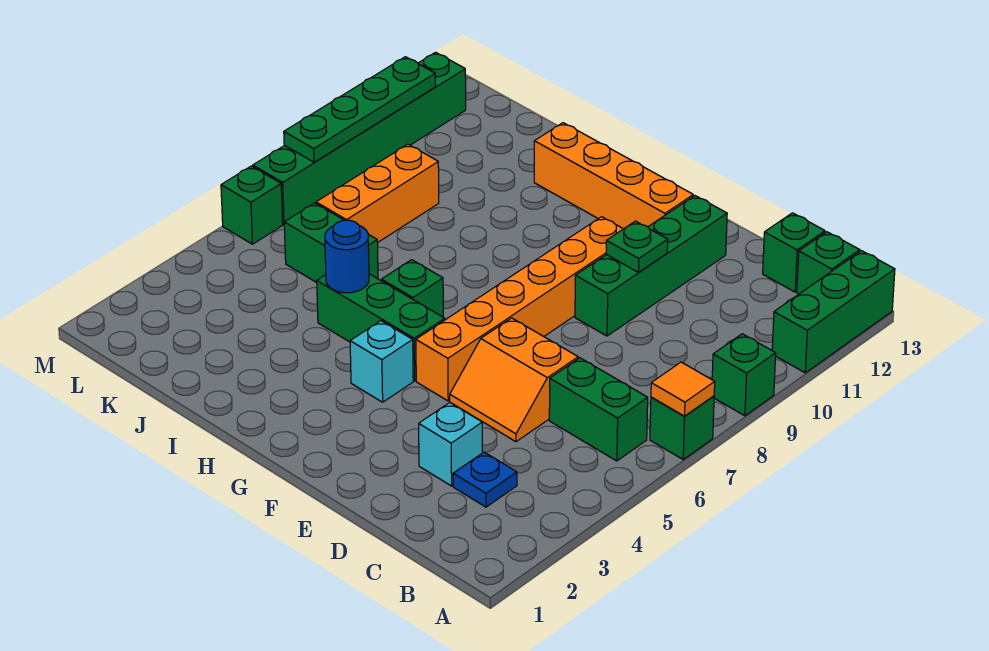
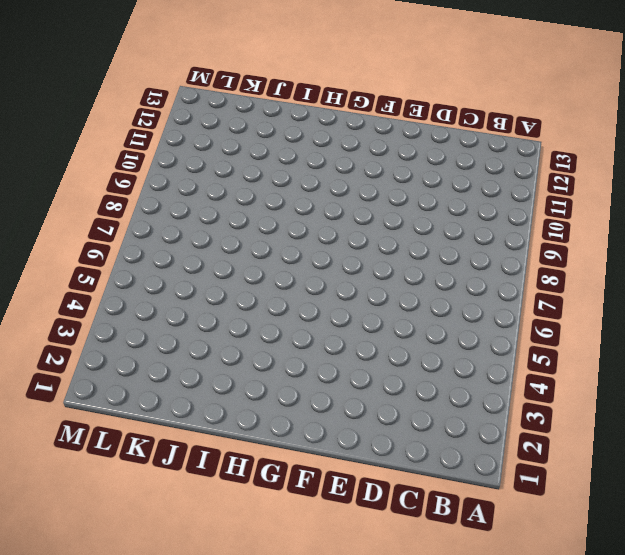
none -> green brick A7 level 1
none -> green brick A9 level 1
none -> green brick A11:A13 level 1

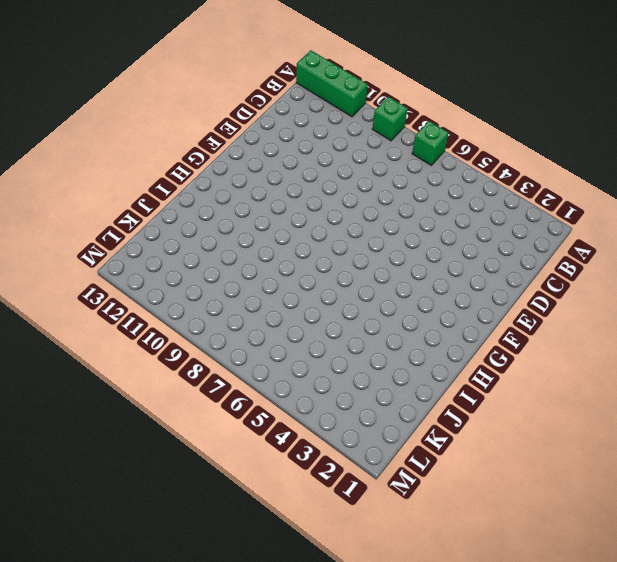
none -> green brick B6:C6 level 1
none -> green brick B13 level 1
none -> blue plate C3 level 1

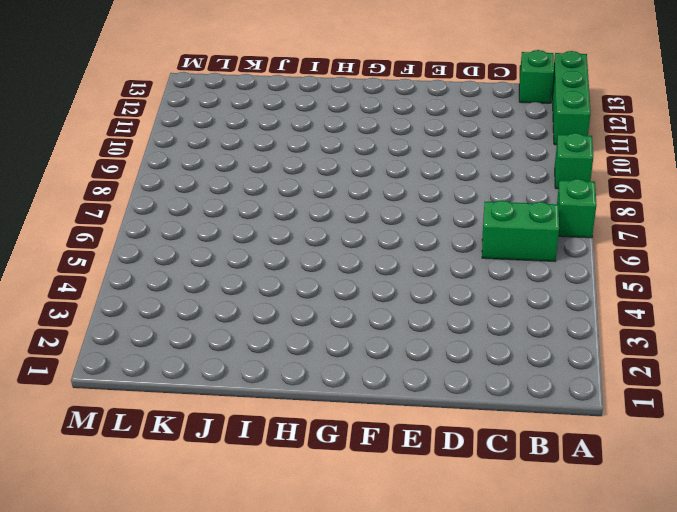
none -> blue plate C3 level 1
none -> green brick C13 level 1
none -> cyan brick D3 level 1

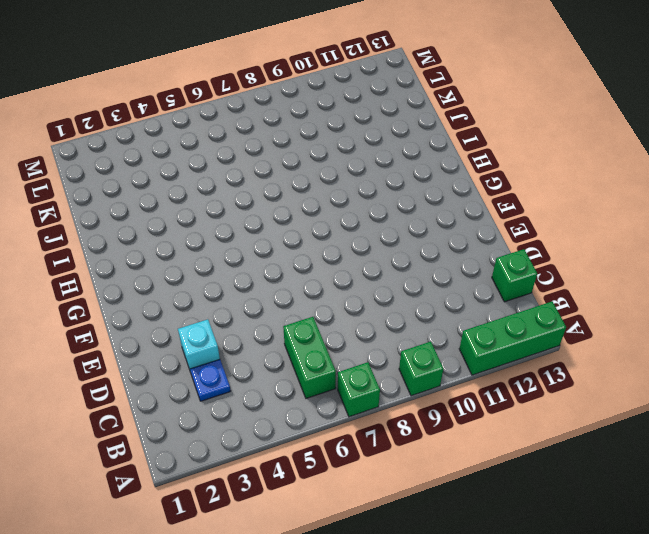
none -> green brick B13 level 1
none -> orange slope D5:E6 level 1 top 6
none -> green brick E9:E12 level 1

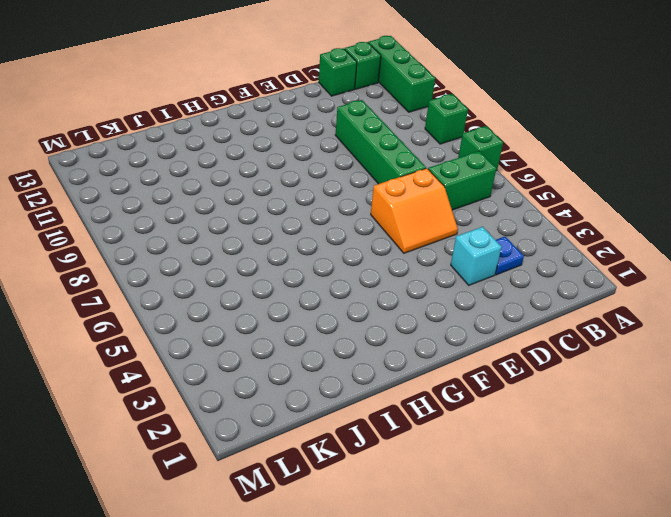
green brick D7:D10 level 1 -> green brick E9:E12 level 1
none -> orange brick F5:F10 level 1
none -> orange brick F12:I12 level 1
none -> cyan brick G4 level 1

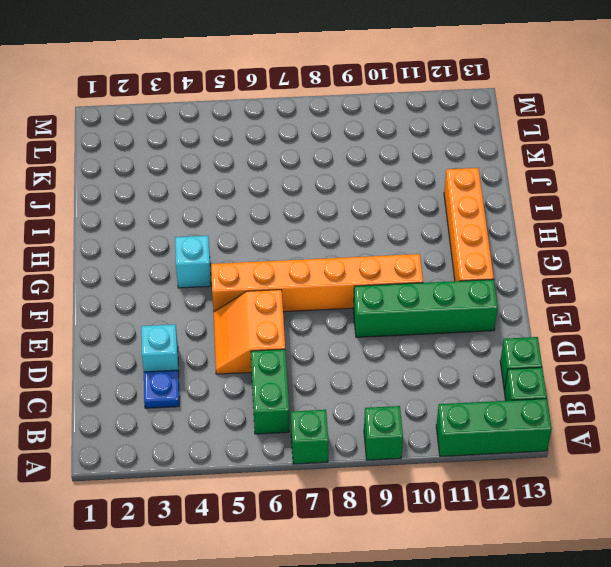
none -> green brick G5:I5 level 1
none -> green brick H6 level 1
none -> green brick J6:K6 level 1

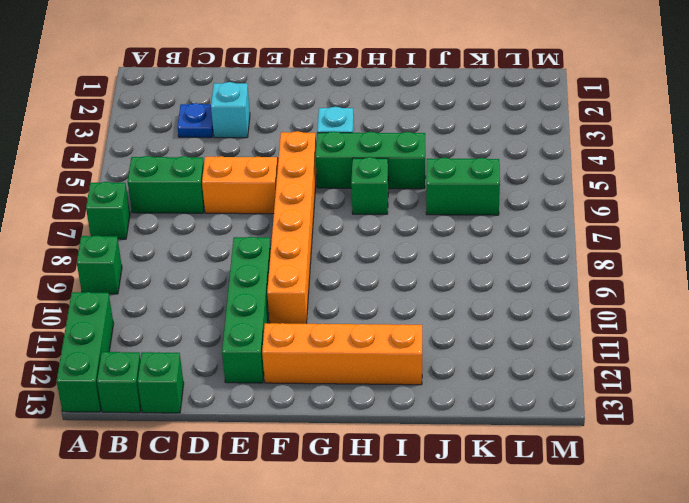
none -> orange brick K7:K9 level 1
none -> green brick M6 level 1
none -> green brick M7:M12 level 1

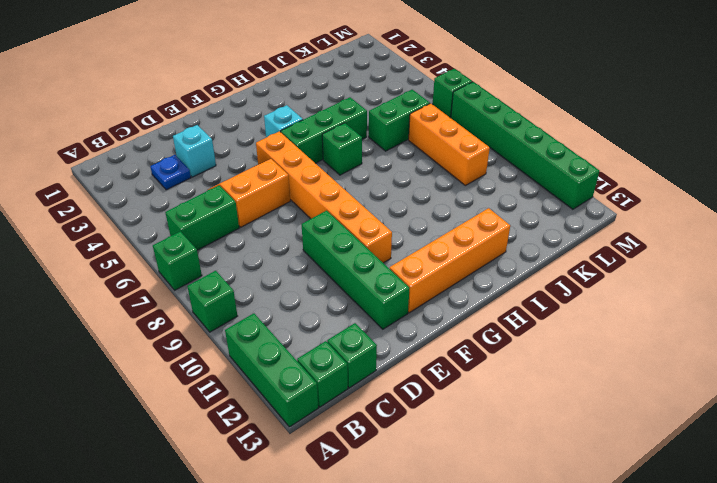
none -> orange tile A7 level 2
none -> green plate E10 level 2
none -> blue round brick I5 level 2

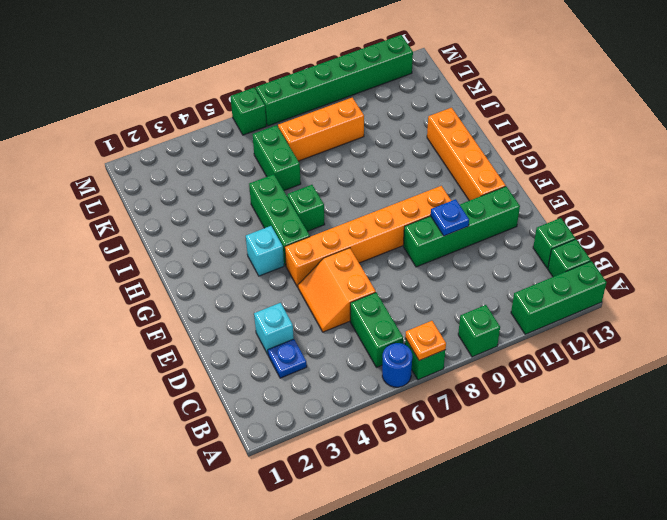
blue round brick A6 level 1 -> blue round brick I5 level 2
orange plate A7 level 2 -> orange tile A7 level 2
blue plate E10 level 2 -> green plate E10 level 2
none -> green plate M8:M11 level 2

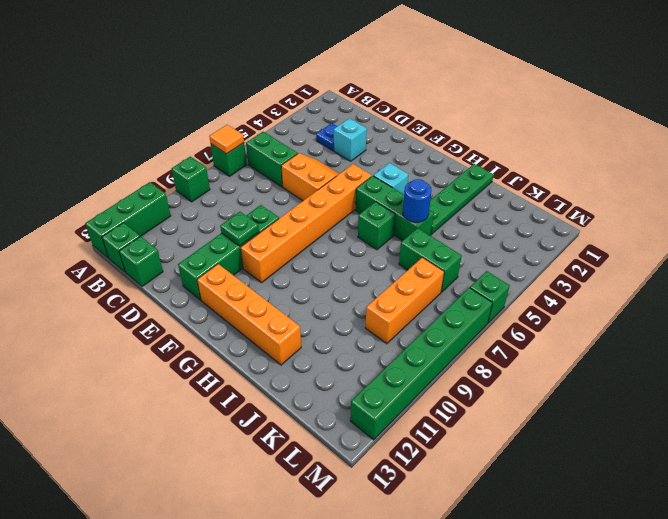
green plate I1:I4 level 1 -> green plate M8:M11 level 2

